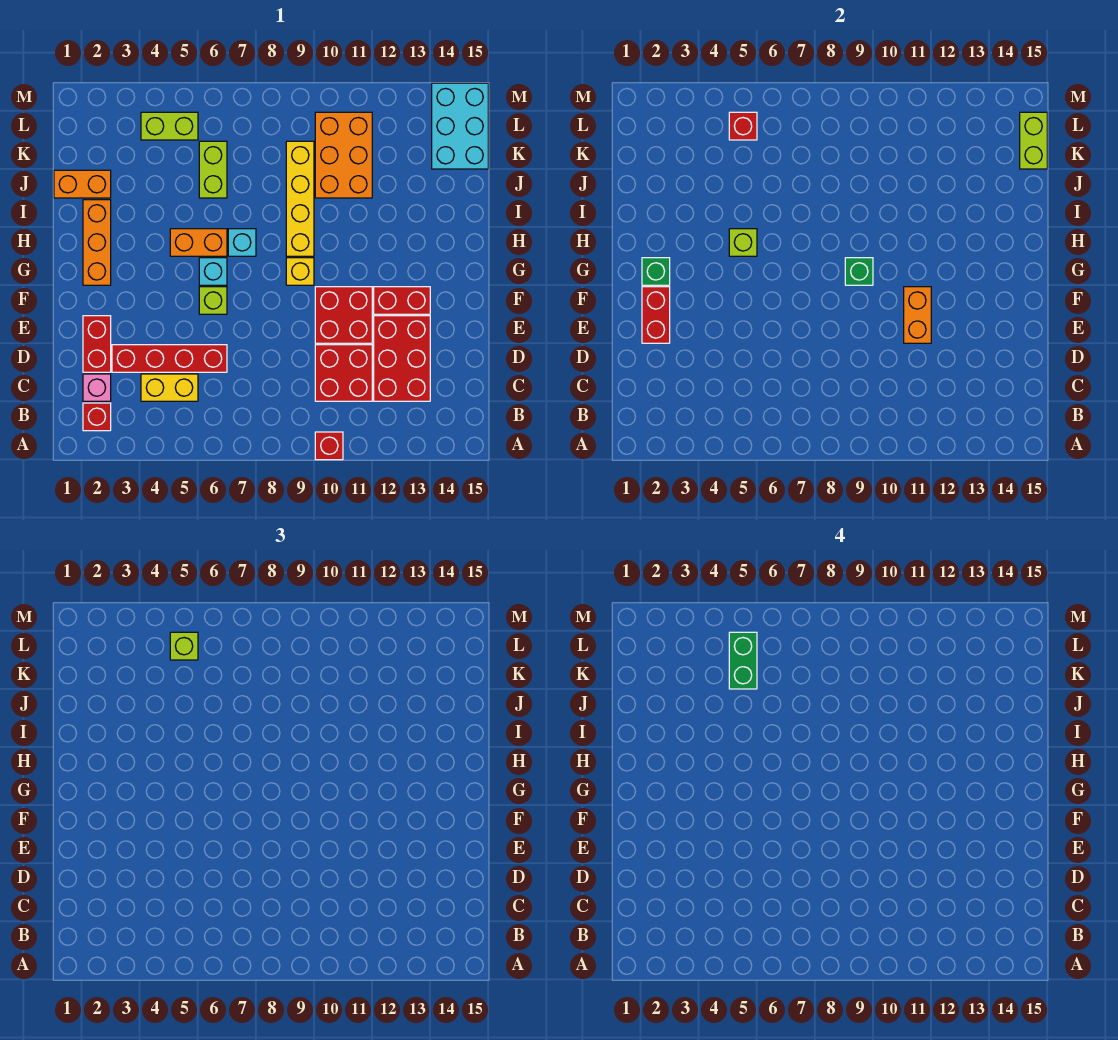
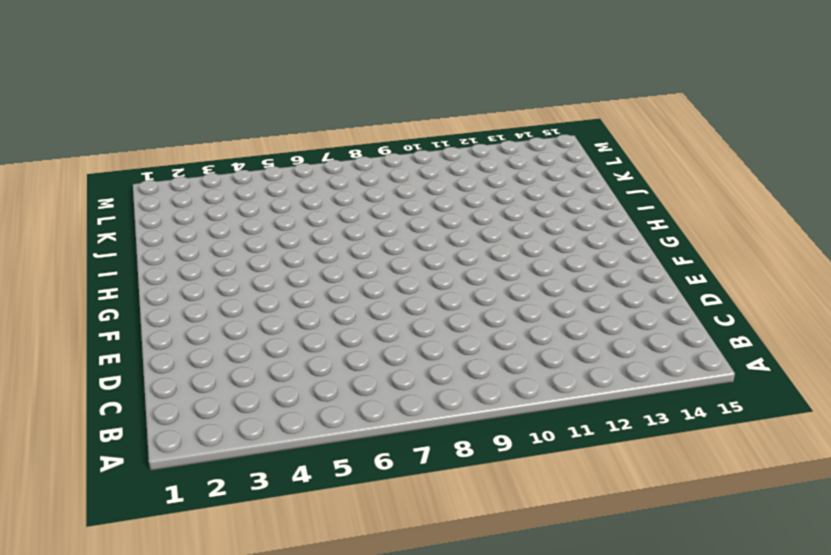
none -> red brick A10 level 1
none -> red brick B2 level 1
none -> pink brick C2 level 1
none -> yellow brick C4:C5 level 1

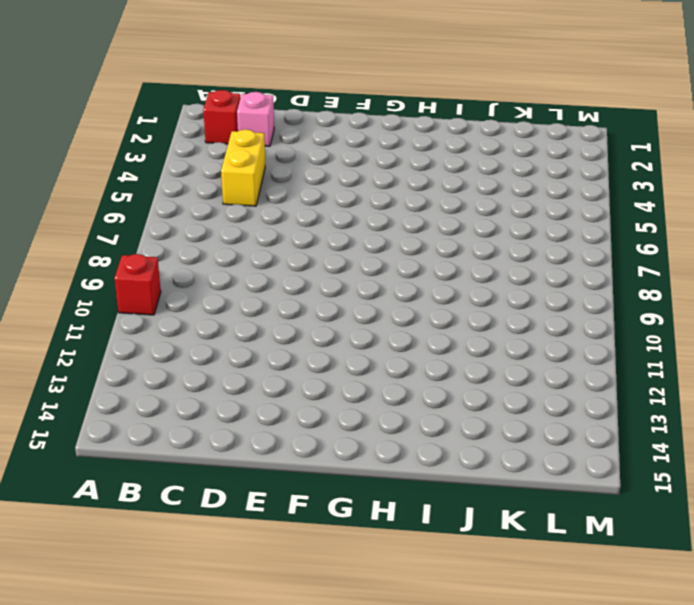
none -> red brick C10:D11 level 1
none -> red brick C12:E13 level 1
none -> red brick D2:E2 level 1
none -> red brick D3:D6 level 1

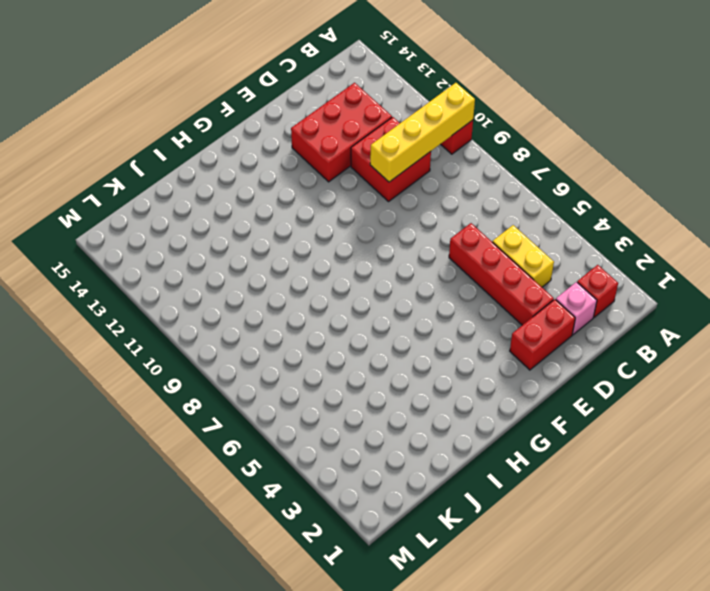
yellow brick A10:D10 level 2 -> yellow brick H9:K9 level 1
none -> red brick E10:F11 level 1
none -> lime brick F6 level 1
none -> red brick F12:F13 level 1
none -> orange brick G2:I2 level 1

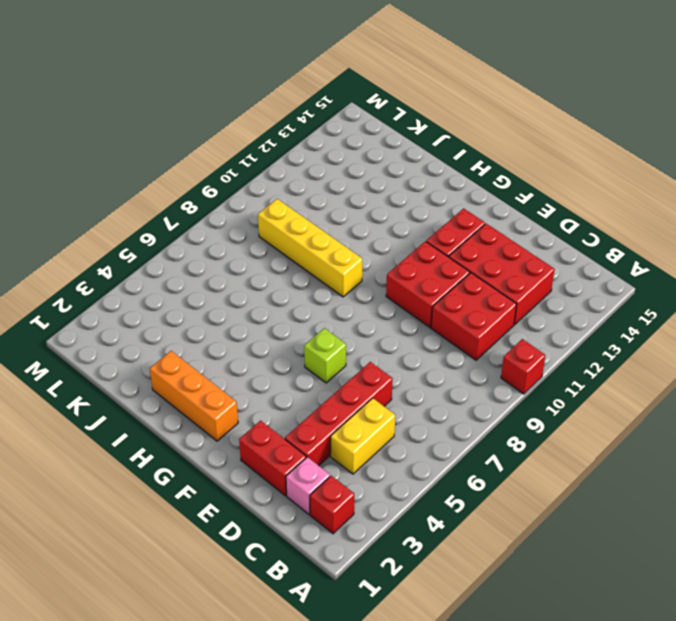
none -> cyan brick G6 level 1
none -> yellow brick G9 level 1
none -> orange brick H5:H6 level 1
none -> cyan brick H7 level 1

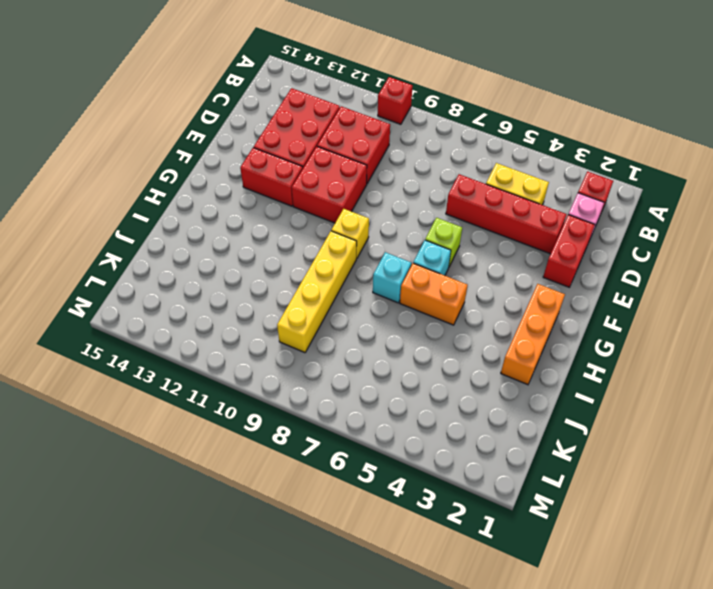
none -> orange brick J1:J2 level 1
none -> lime brick J6:K6 level 1
none -> orange brick J10:L11 level 1
none -> cyan brick K14:M15 level 1

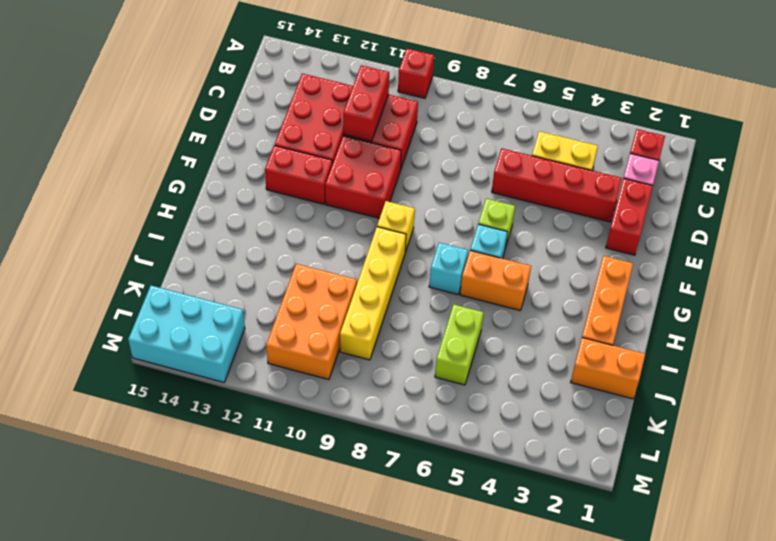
red brick C11:D11 level 2 -> red brick E2:F2 level 2
cyan brick L13:M15 level 1 -> cyan brick K14:M15 level 1
none -> lime brick L4:L5 level 1
none -> orange brick E11:F11 level 2
none -> green brick G2 level 2
none -> green brick G9 level 2

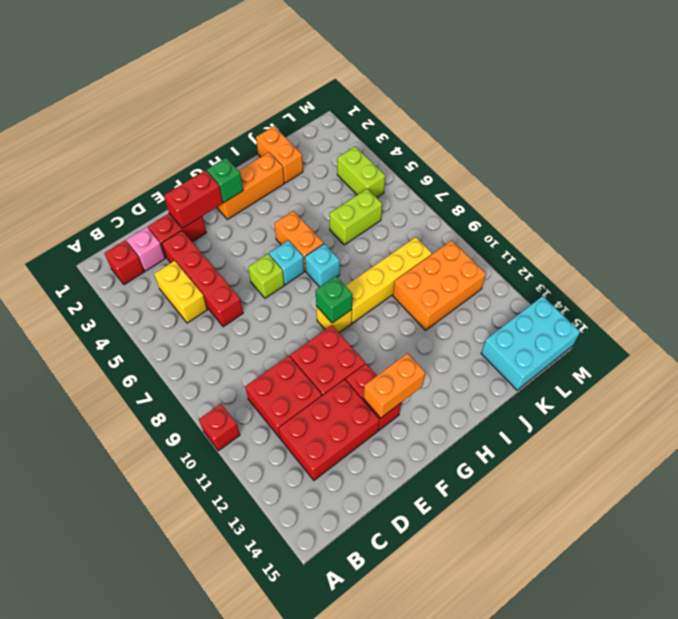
orange brick F13:G13 level 2 -> orange brick E11:F11 level 2
none -> lime brick H5 level 2
none -> lime brick K15:L15 level 2
none -> red brick L5 level 2
none -> lime brick L5 level 3

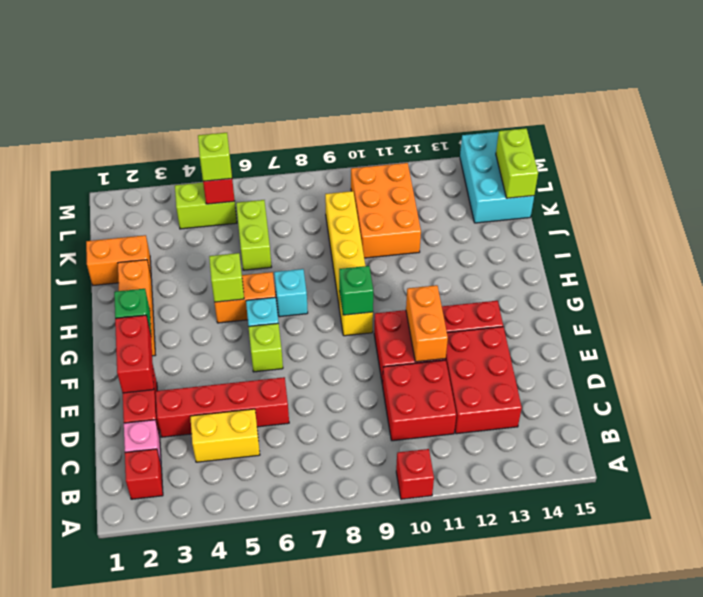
none -> green brick K5:L5 level 4

